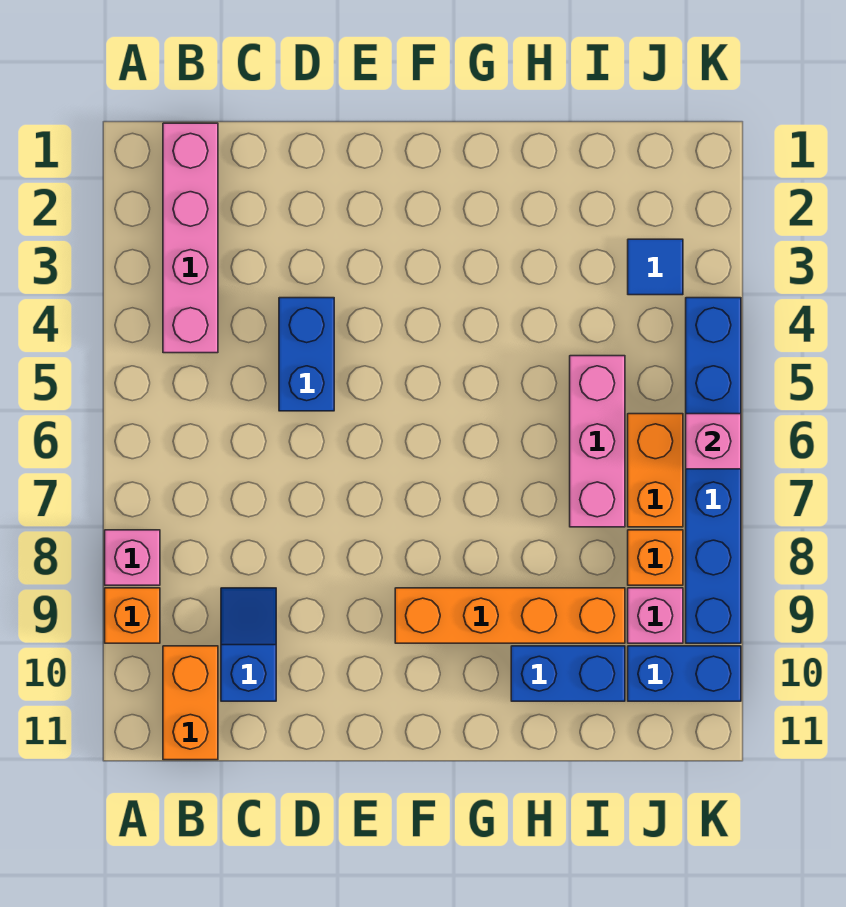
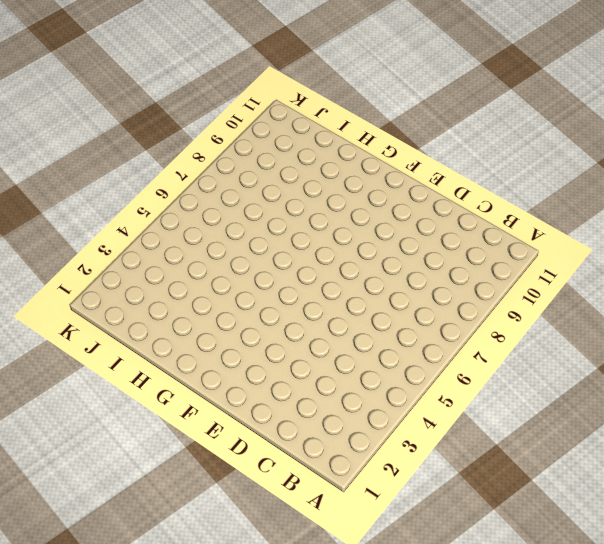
none -> pink brick A8 level 1
none -> orange brick A9 level 1
none -> pink brick B1:B4 level 1

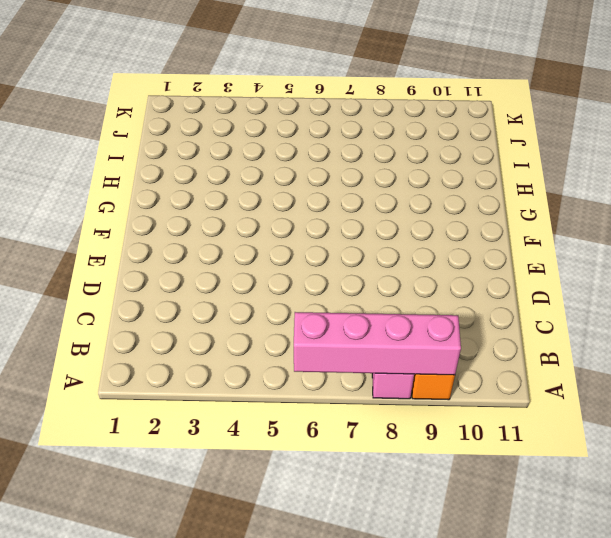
pink brick A6:A9 level 2 -> pink brick B1:B4 level 1
none -> orange brick B10:B11 level 1
none -> blue slope C9:C10 level 1 top 10
none -> blue brick D4:D5 level 1

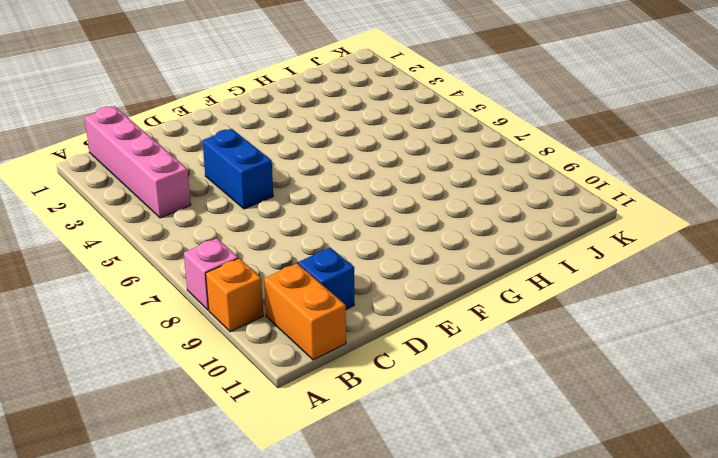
none -> orange brick F9:I9 level 1
none -> blue brick H10:I10 level 1
none -> pink brick I5:I7 level 1

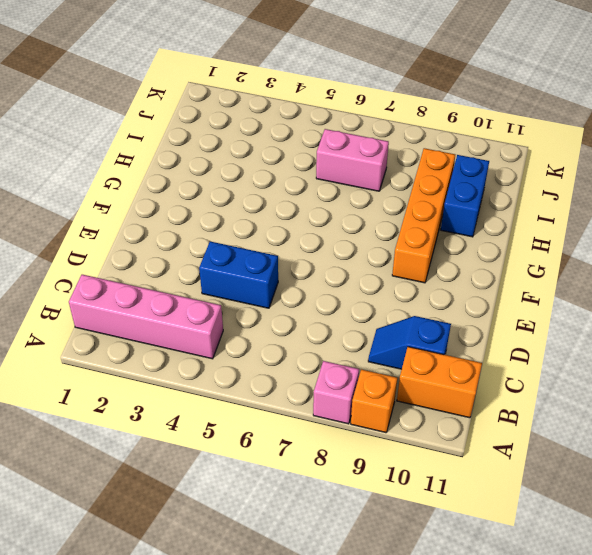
pink brick I6:I7 level 1 -> pink brick I5:I7 level 1
none -> blue tile J3 level 1
none -> orange brick J6:J7 level 1
none -> orange brick J8 level 1

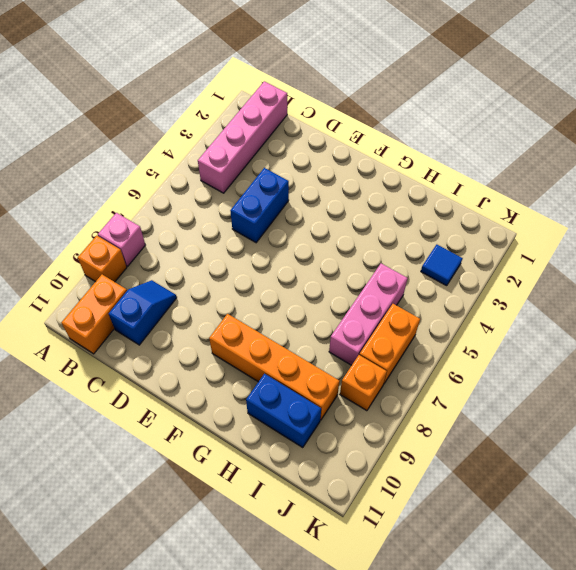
none -> pink brick J9 level 1
none -> blue brick J10:K10 level 1
none -> blue brick K4:K9 level 1

